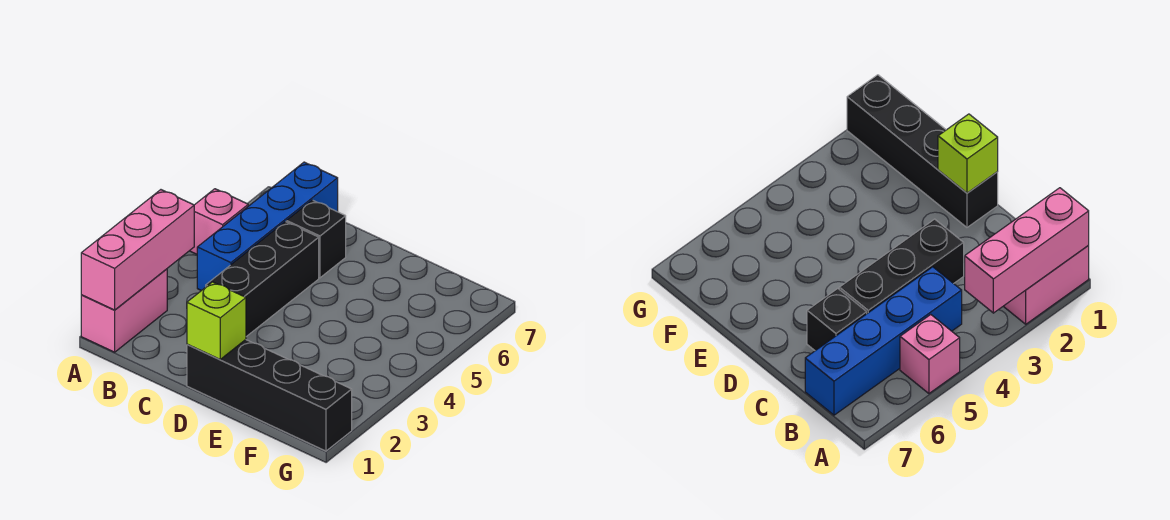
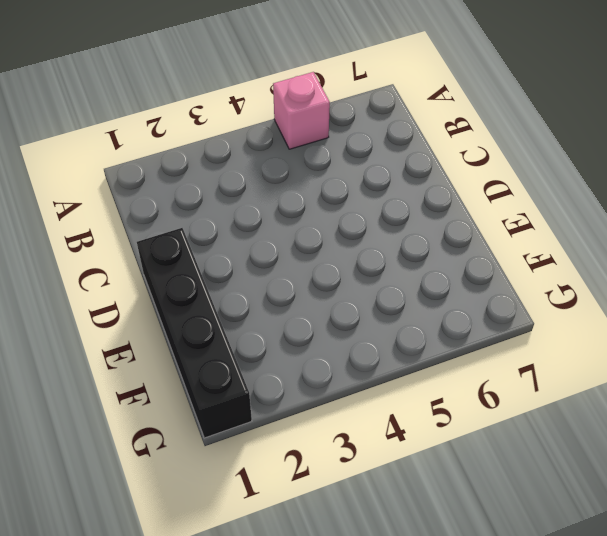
none -> pink brick A1:A2 level 1
none -> blue brick B4:B7 level 1

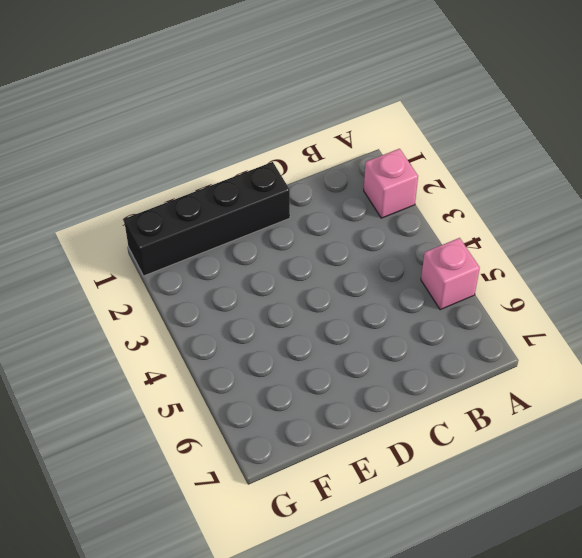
pink brick A2 level 1 -> pink brick A1:A2 level 1
none -> blue brick B4:B7 level 1
none -> black brick C3:C5 level 1

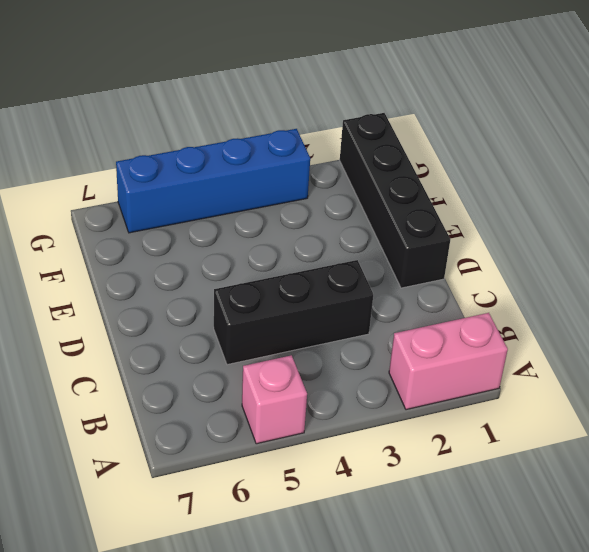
blue brick G3:G6 level 1 -> blue brick B4:B7 level 1
none -> black brick C6 level 1
none -> pink brick A1:A3 level 2

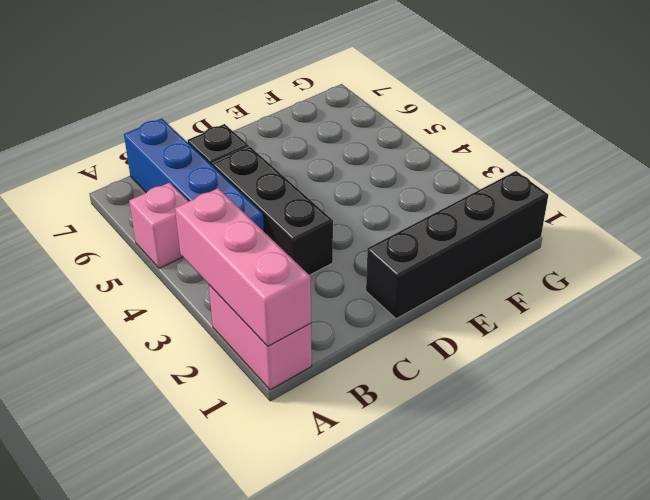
none -> lime brick D1 level 2

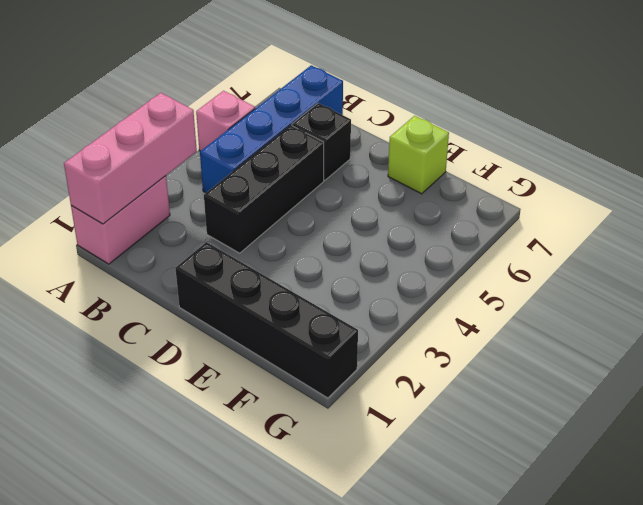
lime brick E7 level 1 -> lime brick D1 level 2

